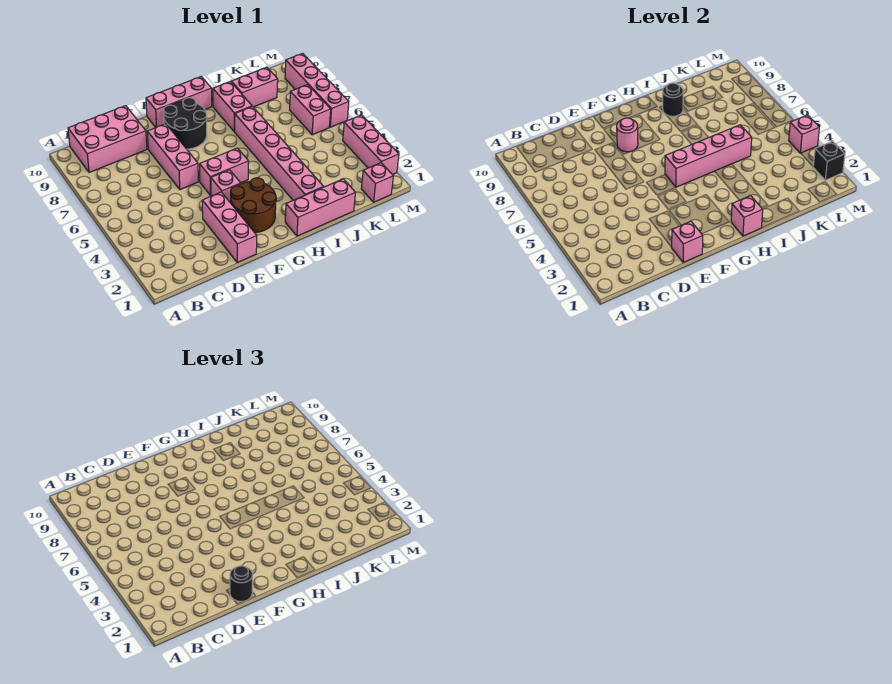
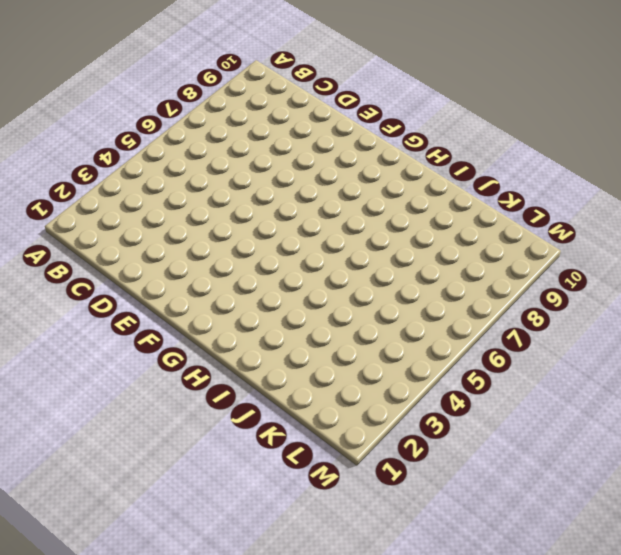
none -> pink brick B9:D10 level 1
none -> pink brick E1:E3 level 1
none -> pink brick E6:E8 level 1

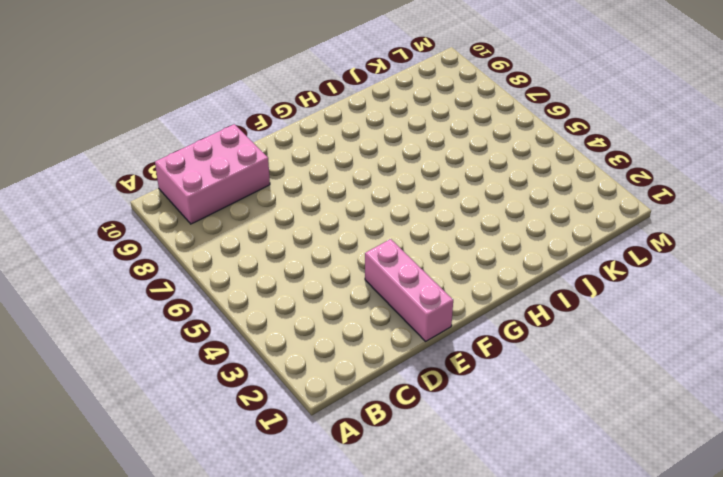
none -> pink brick E6:E8 level 1
none -> brown round brick F2:G3 level 1
none -> pink brick F4 level 1

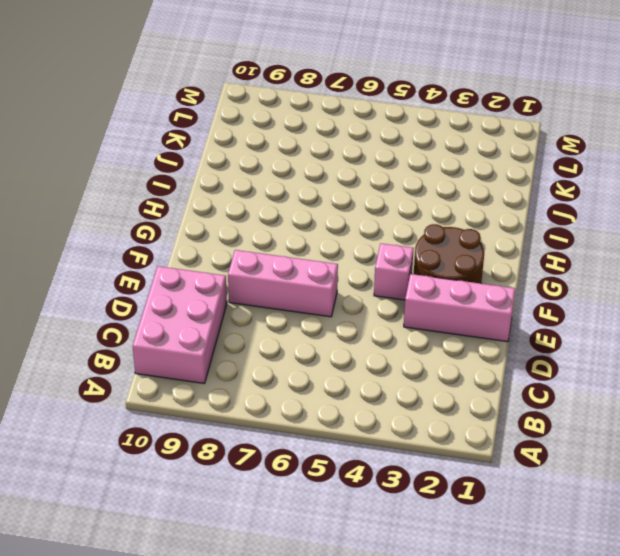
none -> pink brick F5:G5 level 1
none -> black round brick F8:G9 level 1
none -> pink brick F10:H10 level 1

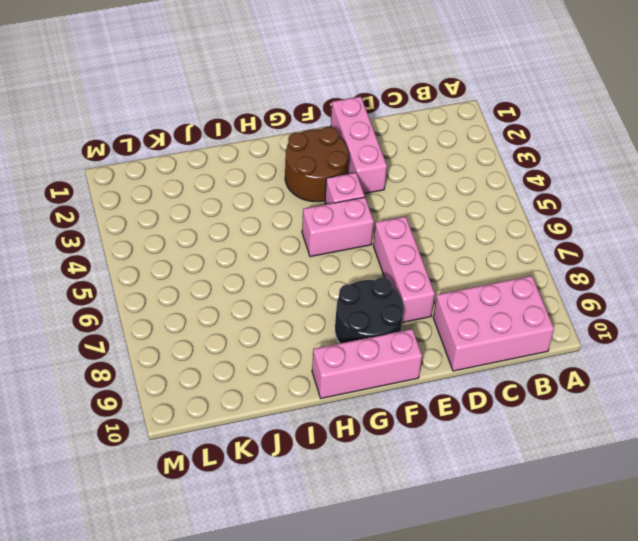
none -> pink brick H1:J1 level 1
none -> pink brick I2:I7 level 1
none -> pink brick I8:I9 level 1

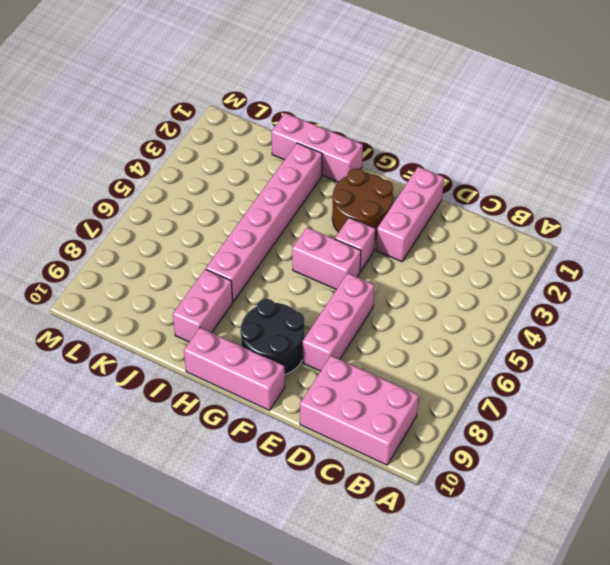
none -> pink brick J9:K9 level 1
none -> pink brick L1 level 1
none -> pink brick L6:L7 level 1

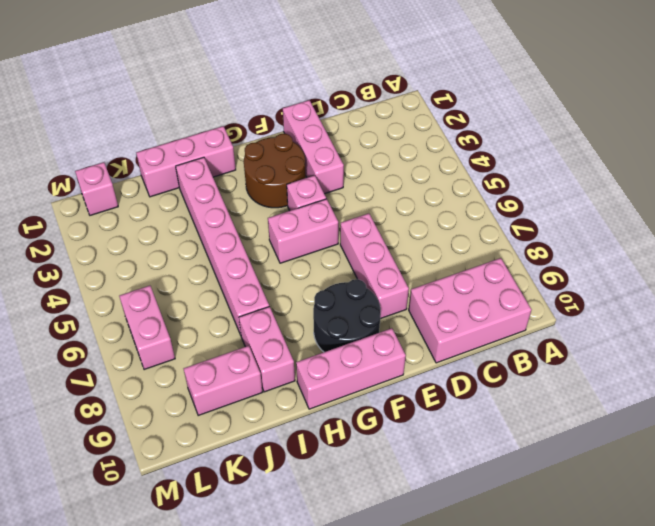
none -> pink brick M2:M4 level 1
none -> pink brick M6:M9 level 1
none -> pink brick E1 level 2

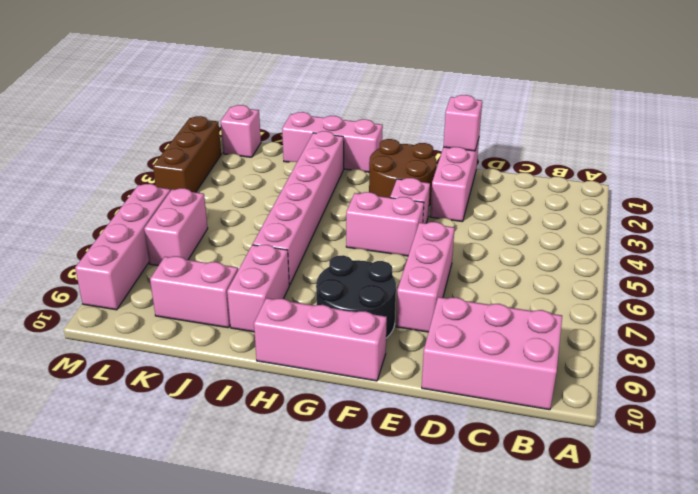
brown brick M2:M4 level 1 -> pink brick M2:M4 level 1
none -> pink round brick F8 level 2
none -> pink brick G5:J5 level 2
none -> pink brick H1 level 2

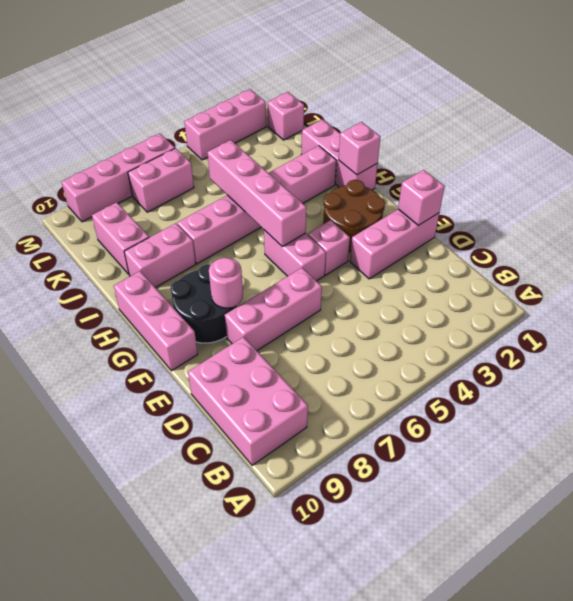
none -> black round brick I9 level 2
none -> black brick M2 level 2
none -> pink brick M4 level 2

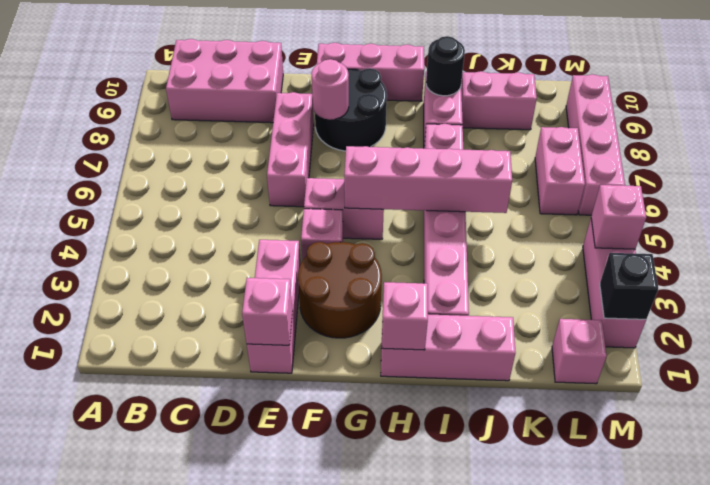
none -> black round brick E1 level 3

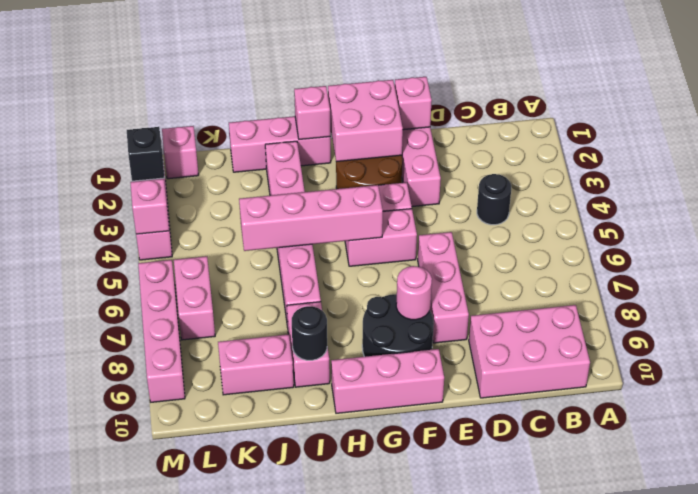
black round brick C4 level 1 -> black round brick E1 level 3
pink brick F1:G2 level 2 -> none

